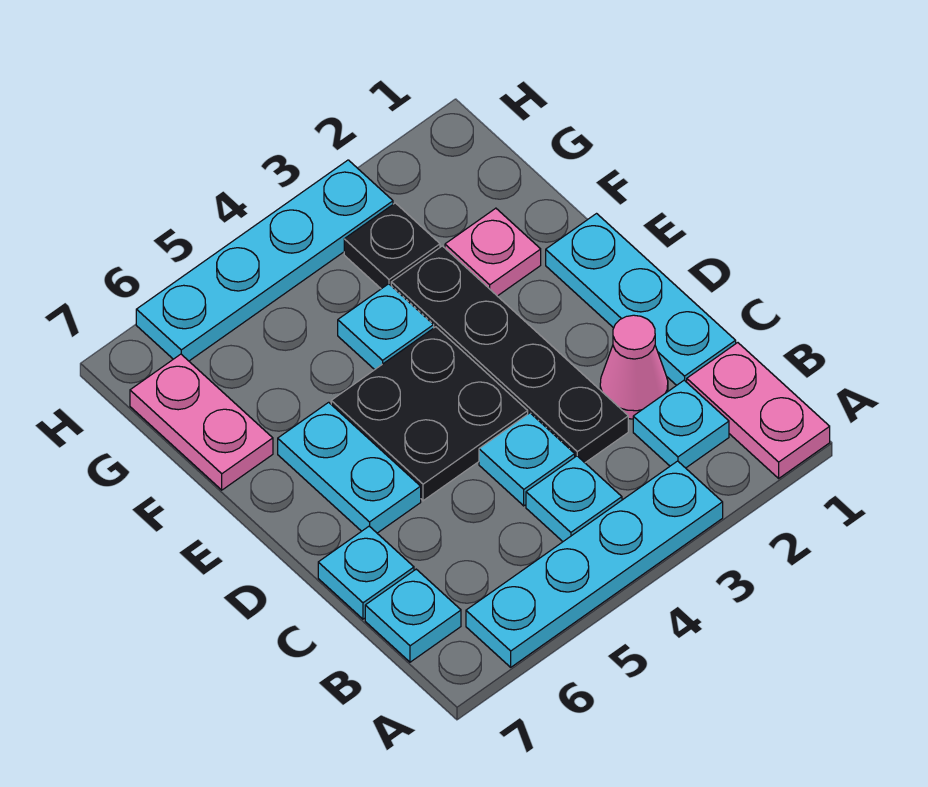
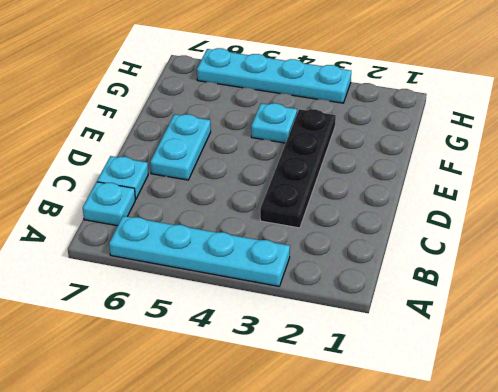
none -> pink plate A1:B1 level 1
none -> cyan plate B2 level 1
none -> cyan plate B4 level 1

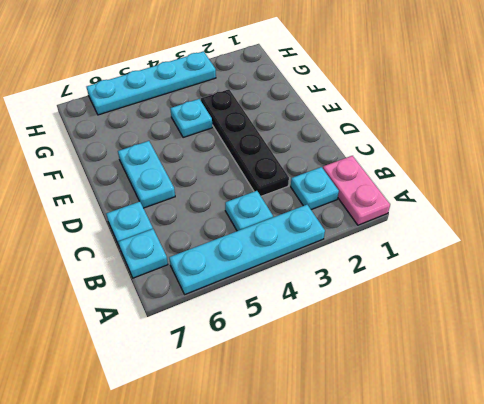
none -> cyan plate C1:E1 level 1
none -> pink cone C2 level 1
none -> cyan plate C4 level 1

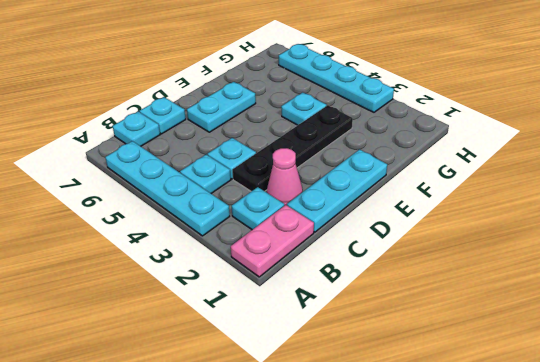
none -> black plate D4:E5 level 1
none -> pink plate F2 level 1
none -> pink plate F7:G7 level 1

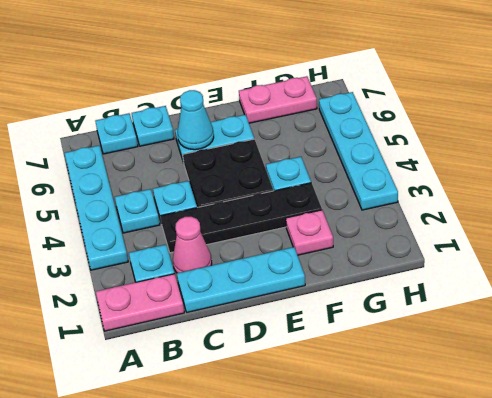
cyan cone D6 level 2 -> none
none -> black plate G3 level 1

